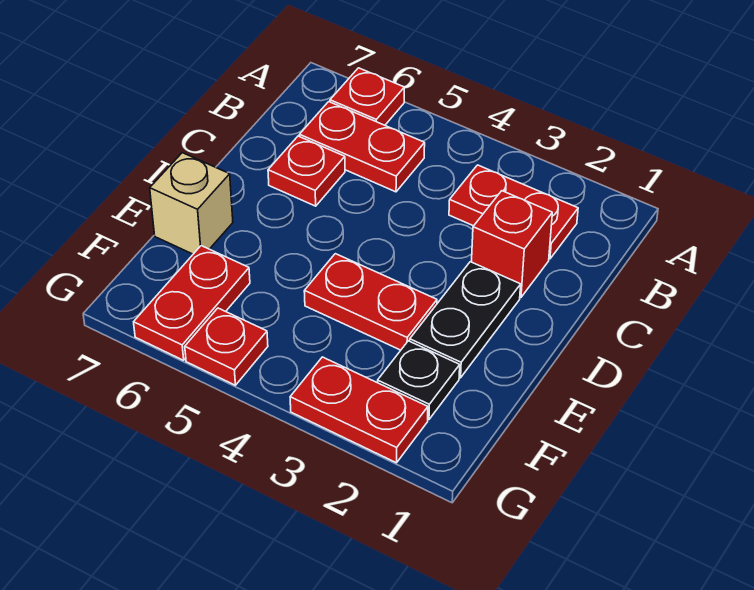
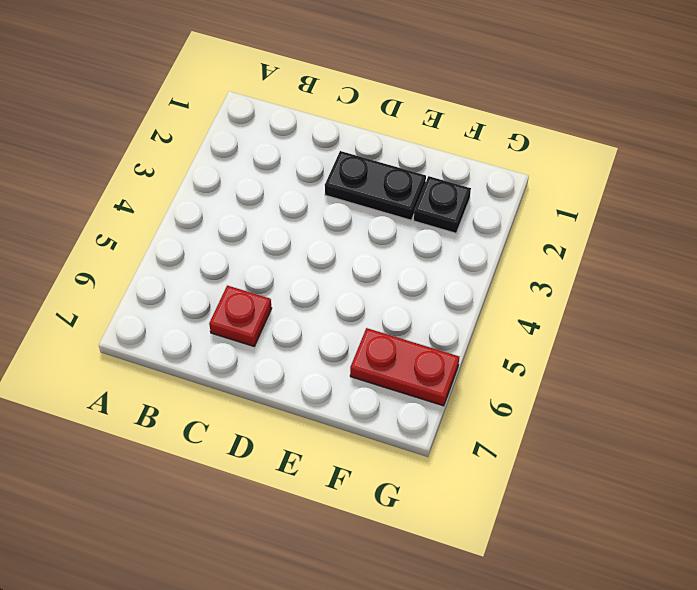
none -> red plate A6 level 1
none -> red plate B2:B3 level 1
none -> red plate B5:B6 level 1

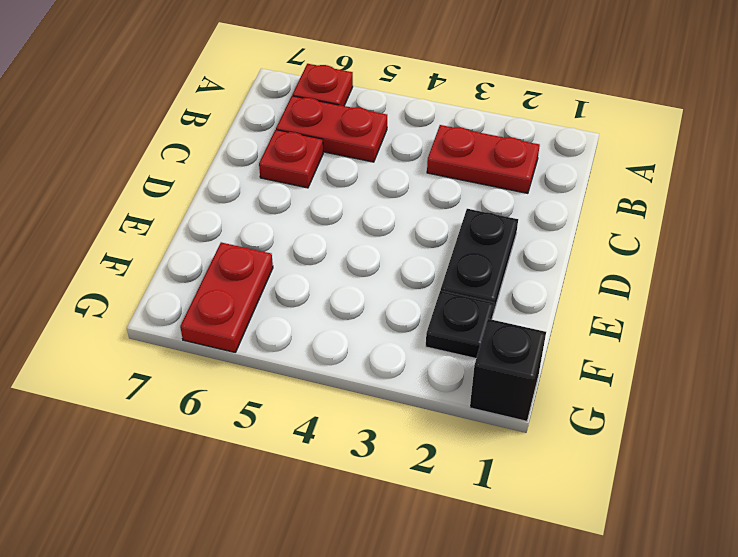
black brick G1 level 1 -> none
none -> red brick C2 level 1
none -> red plate E3:E4 level 1
none -> tan brick E7 level 1

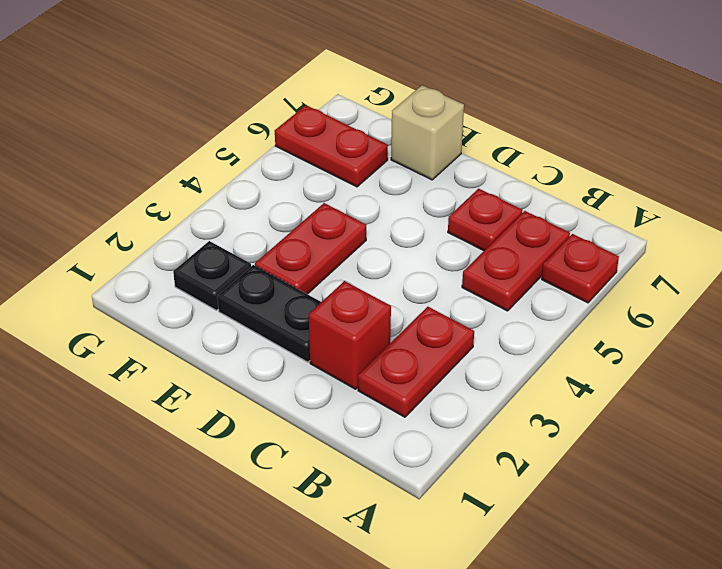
none -> red plate G2:G3 level 1
none -> red plate G5 level 1

